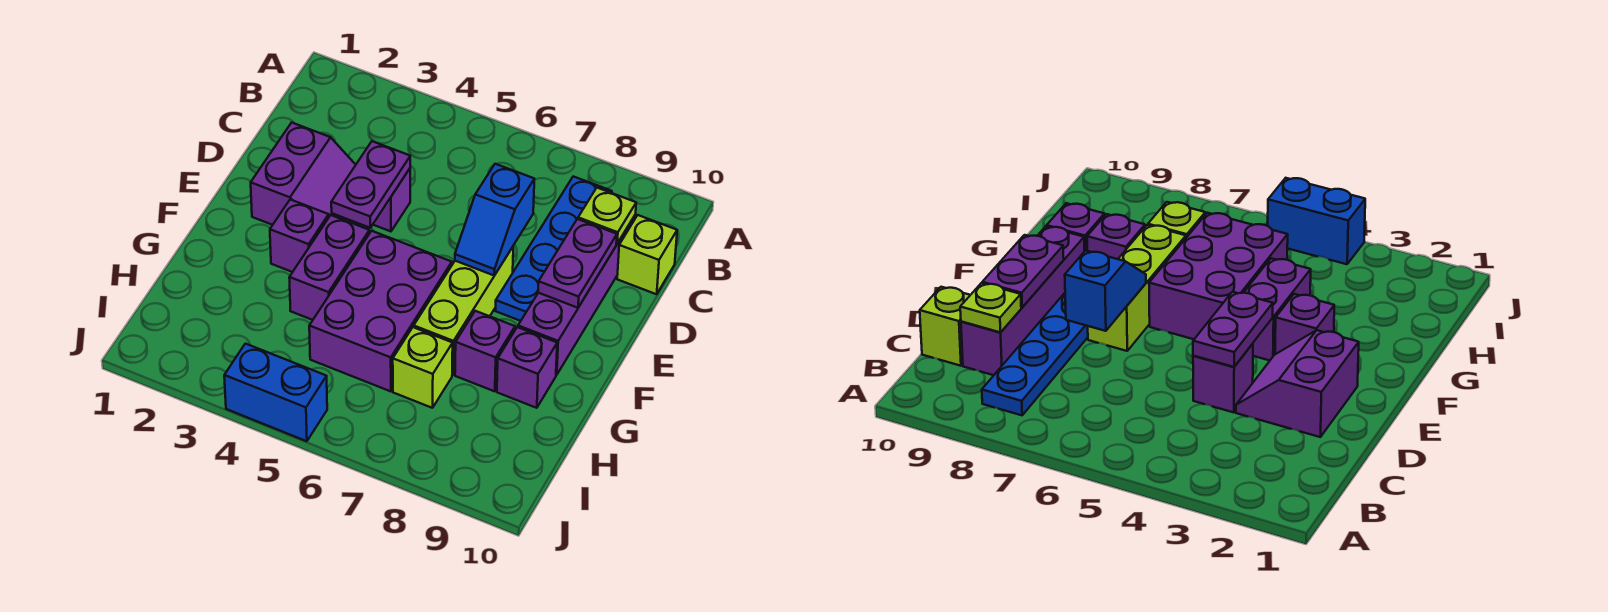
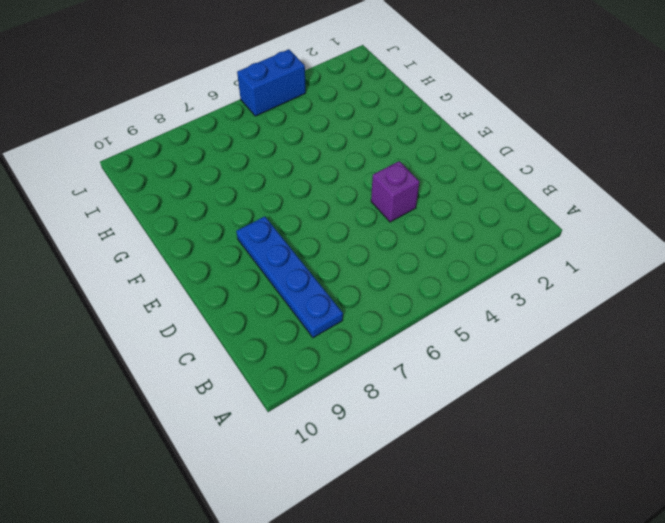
none -> purple brick C9:F9 level 1
none -> lime brick C10 level 1
none -> purple slope D2:E3 level 1 top 2

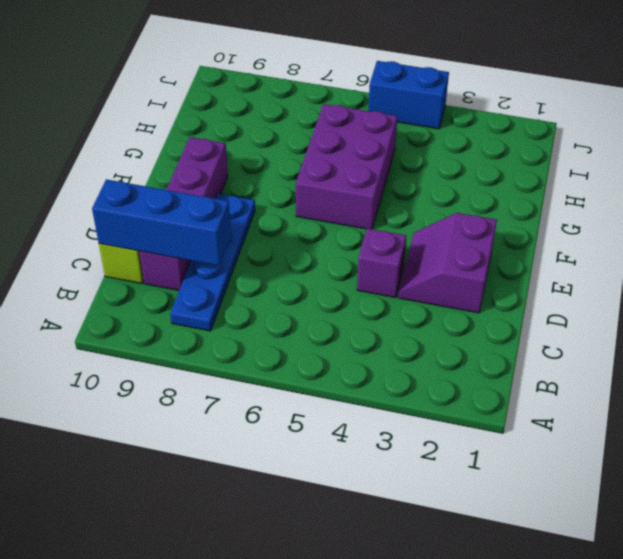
blue brick C8:C10 level 2 -> lime plate C9 level 2
none -> lime brick E7:G7 level 1
none -> purple brick F3 level 1
none -> purple brick F4:G4 level 1

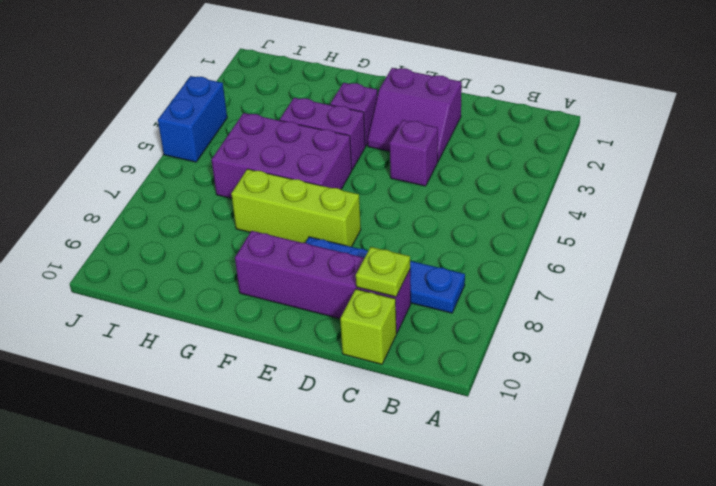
none -> purple brick G8 level 1
none -> purple brick G9 level 1
none -> lime brick H7 level 1

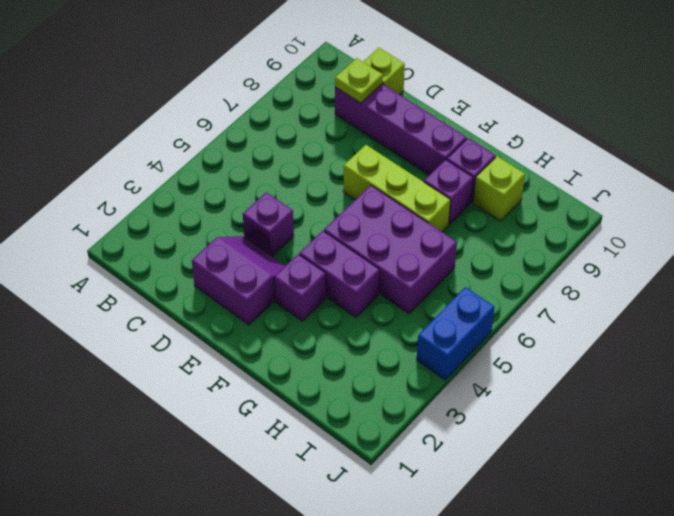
lime brick H9 level 1 -> lime brick H7 level 1
none -> blue plate B8:E8 level 1
none -> purple plate D4:E4 level 2
none -> blue slope D7:E7 level 2 top D

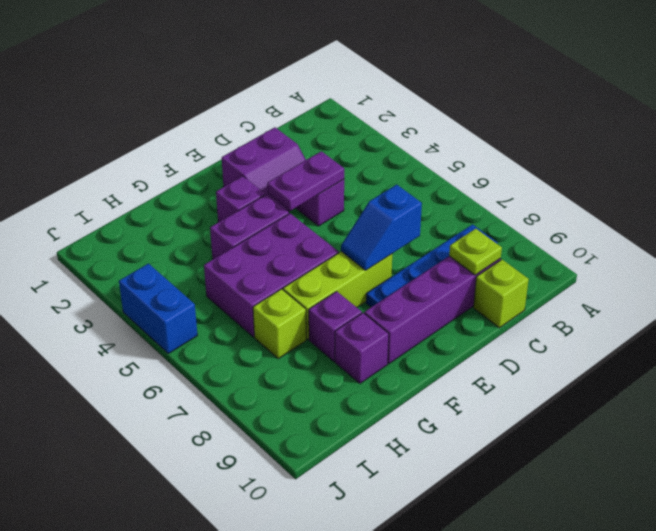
none -> purple plate D9:E9 level 2

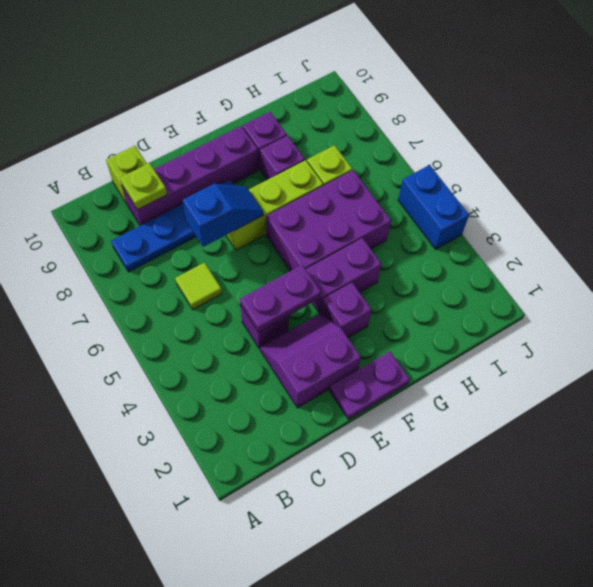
lime tile C6 level 1 -> none
purple plate E1:F1 level 1 -> purple plate D9:E9 level 2

